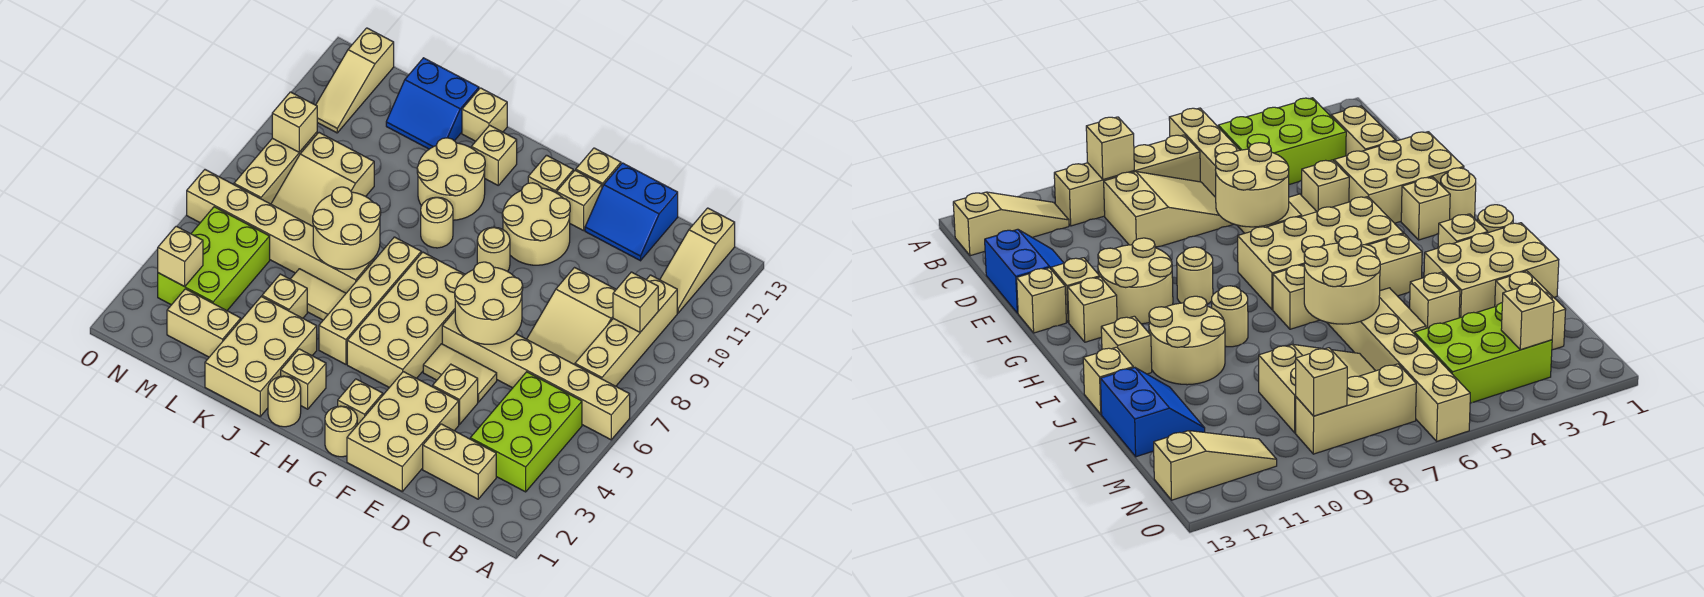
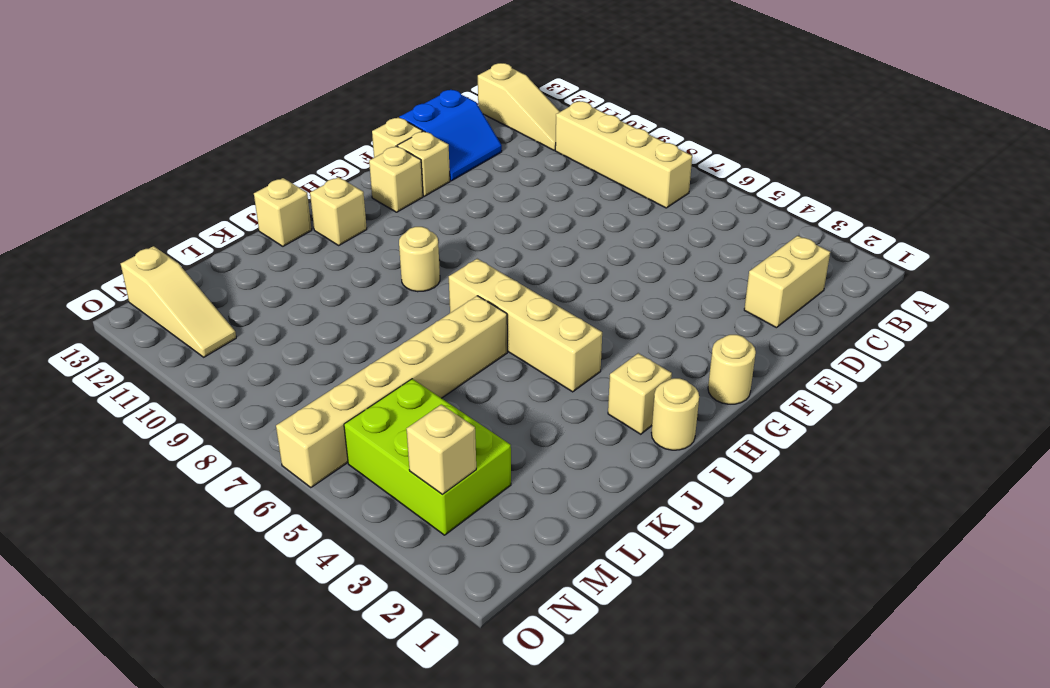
none -> tan brick A6:F6 level 1
none -> lime brick B3:C5 level 1
none -> tan slope C7:D9 level 1 top 9
none -> tan brick E1:F3 level 1

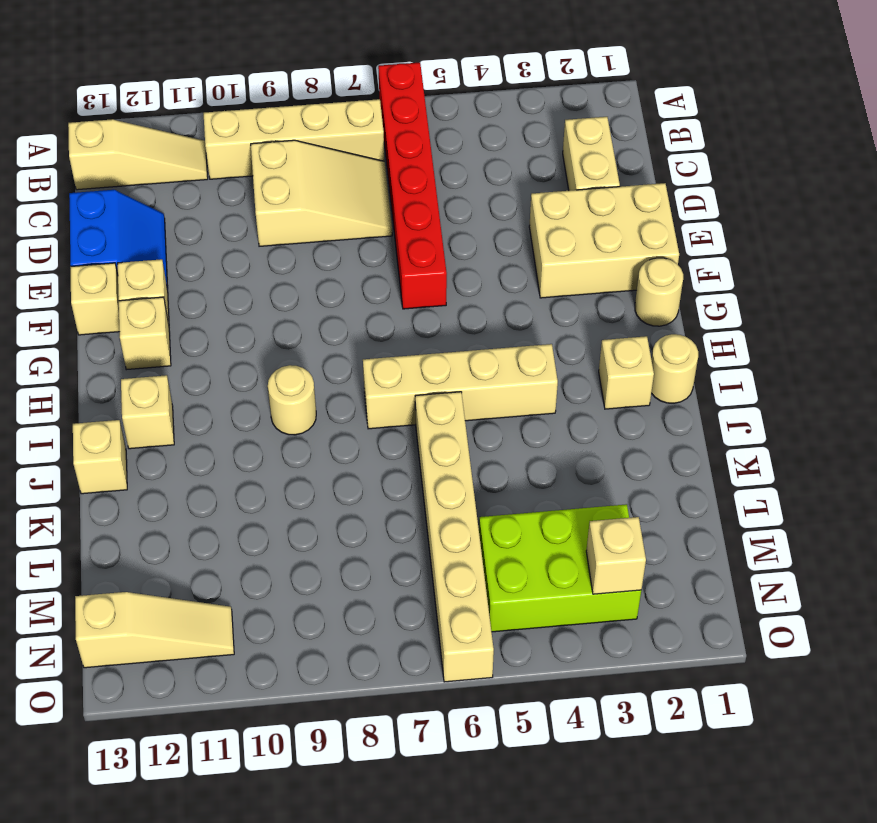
red brick A6:F6 level 1 -> tan brick A6:F6 level 1
none -> lime brick B3:C5 level 1
none -> tan brick E4 level 1
none -> tan tile E5:F5 level 1
none -> tan round brick F10:G11 level 1

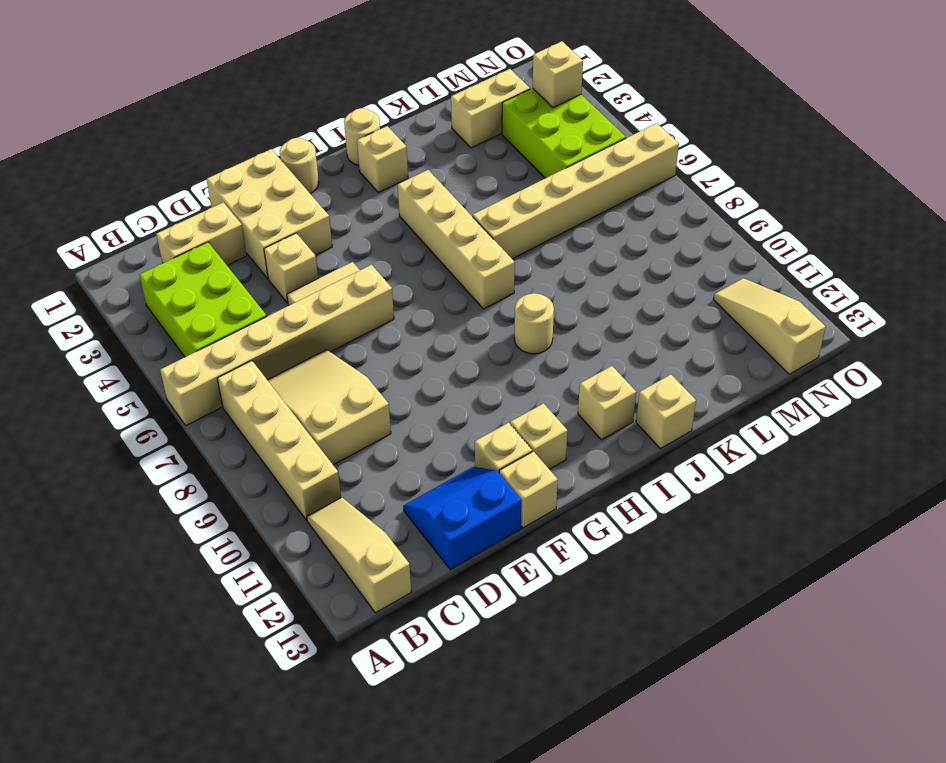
none -> tan round brick F10:G11 level 1
none -> tan brick G2 level 1
none -> tan brick G4:H7 level 1
none -> tan round brick G9 level 1

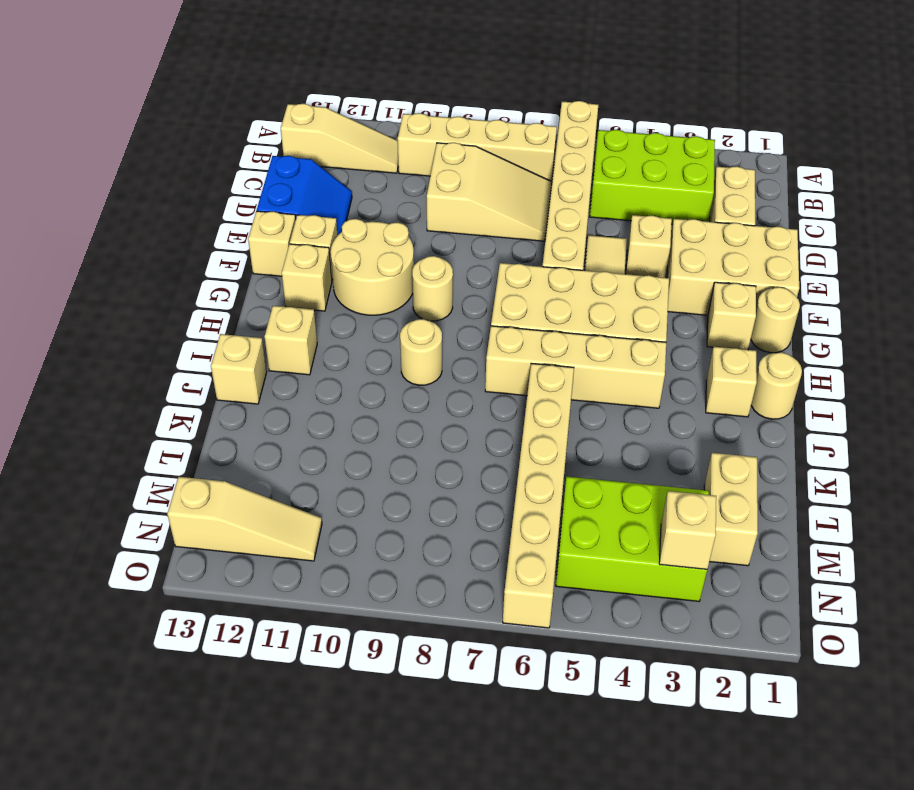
none -> tan round brick I10:J11 level 1
none -> tan brick J1:K3 level 1
none -> tan tile J5:K5 level 1
none -> tan brick K4 level 1

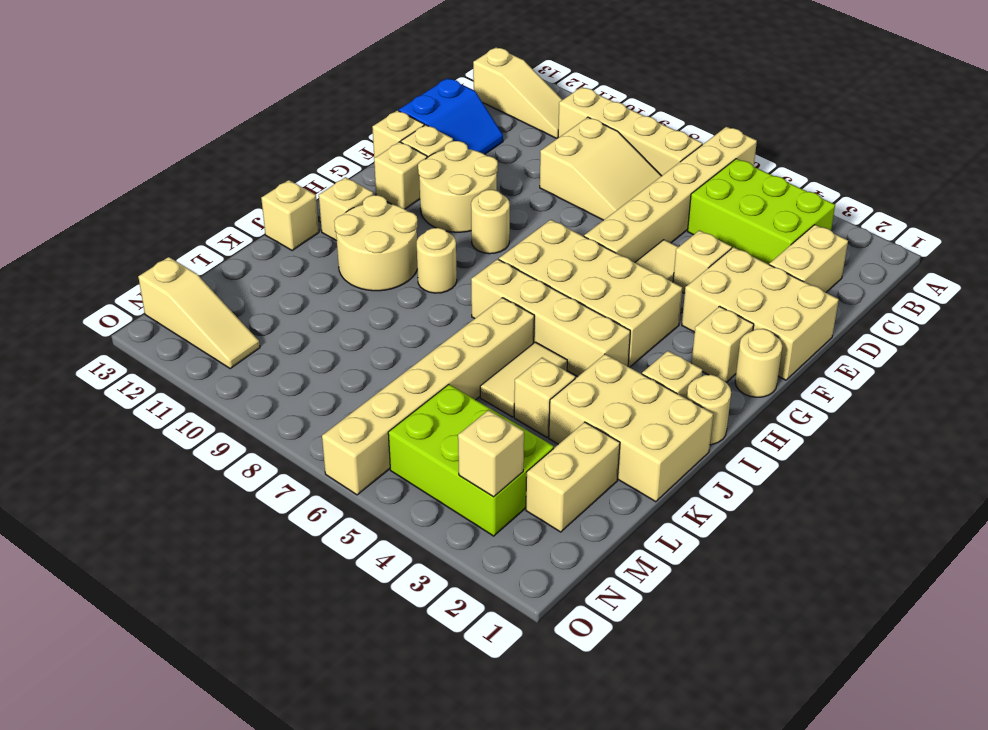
none -> blue slope K12:L13 level 1 top 13
none -> tan slope L7:M9 level 1 top 9
none -> tan brick N7:N9 level 1
none -> tan brick B9 level 2

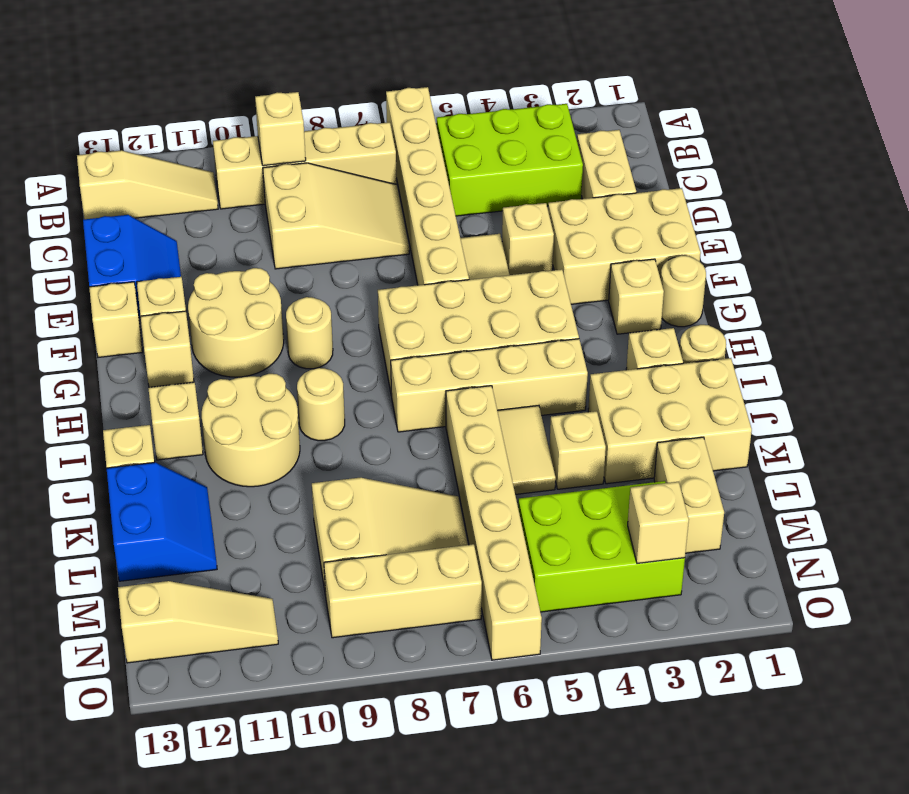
none -> tan round brick E6:F7 level 2
none -> tan round brick J6:K7 level 2
none -> tan brick N9 level 2

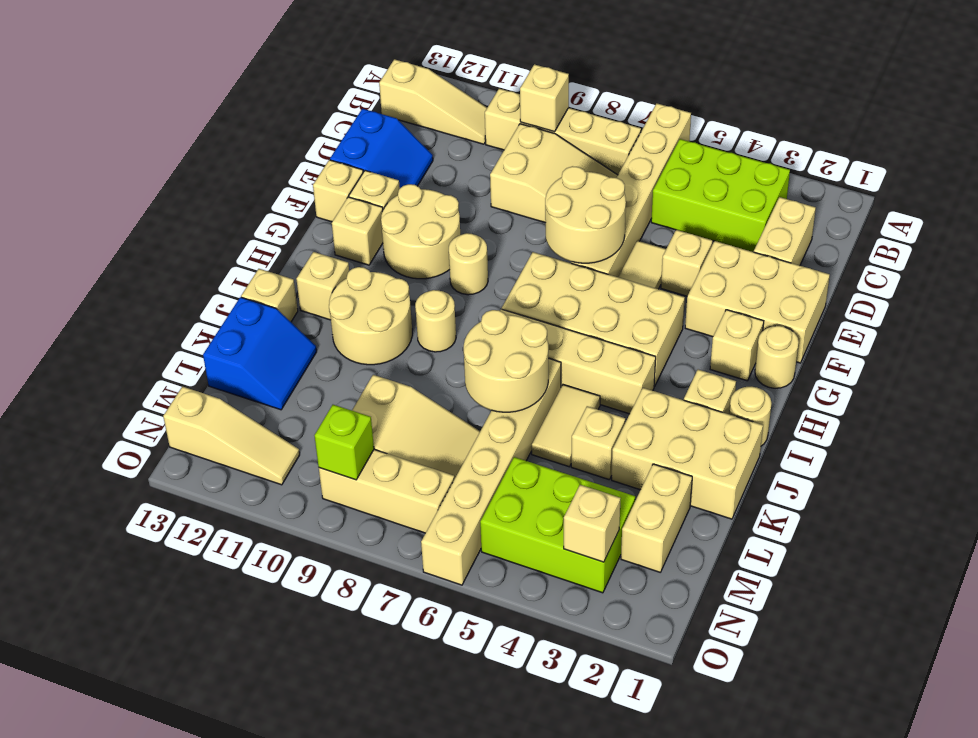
lime brick N9 level 2 -> tan brick N9 level 2

